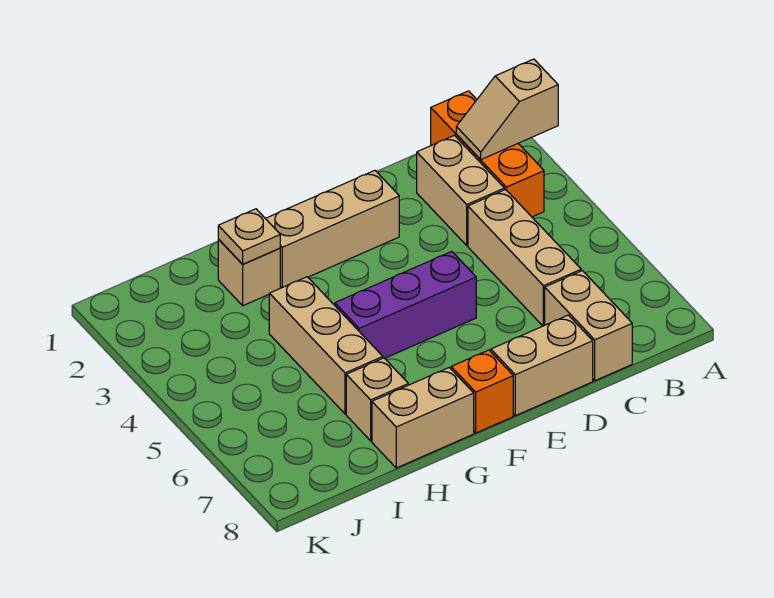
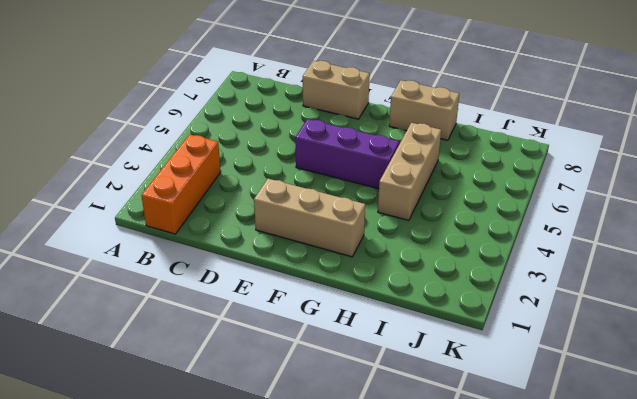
none -> tan brick C2:C3 level 1
none -> tan brick C4:C6 level 1
none -> tan brick C7:C8 level 1

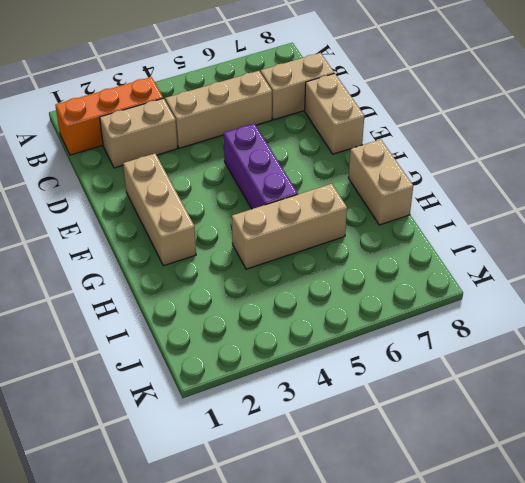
none -> orange brick F8 level 1
none -> tan brick H2 level 1
none -> tan brick H7 level 1

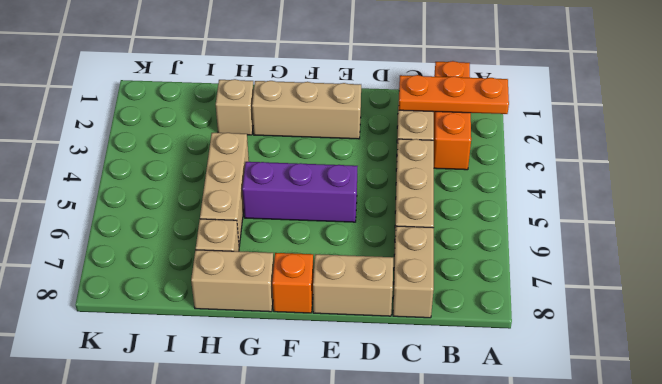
orange plate A2:C2 level 2 -> tan slope A2:B2 level 2 top A
none -> tan plate H2 level 2

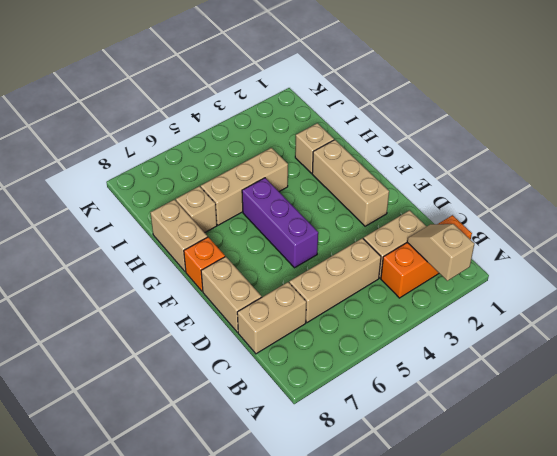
none -> tan plate H2 level 2

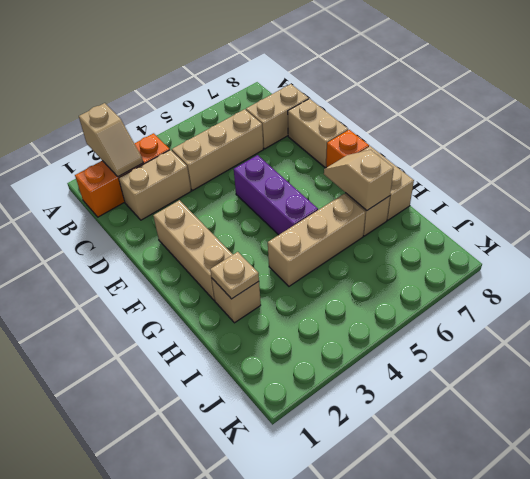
tan slope G7:H7 level 2 top H -> none

